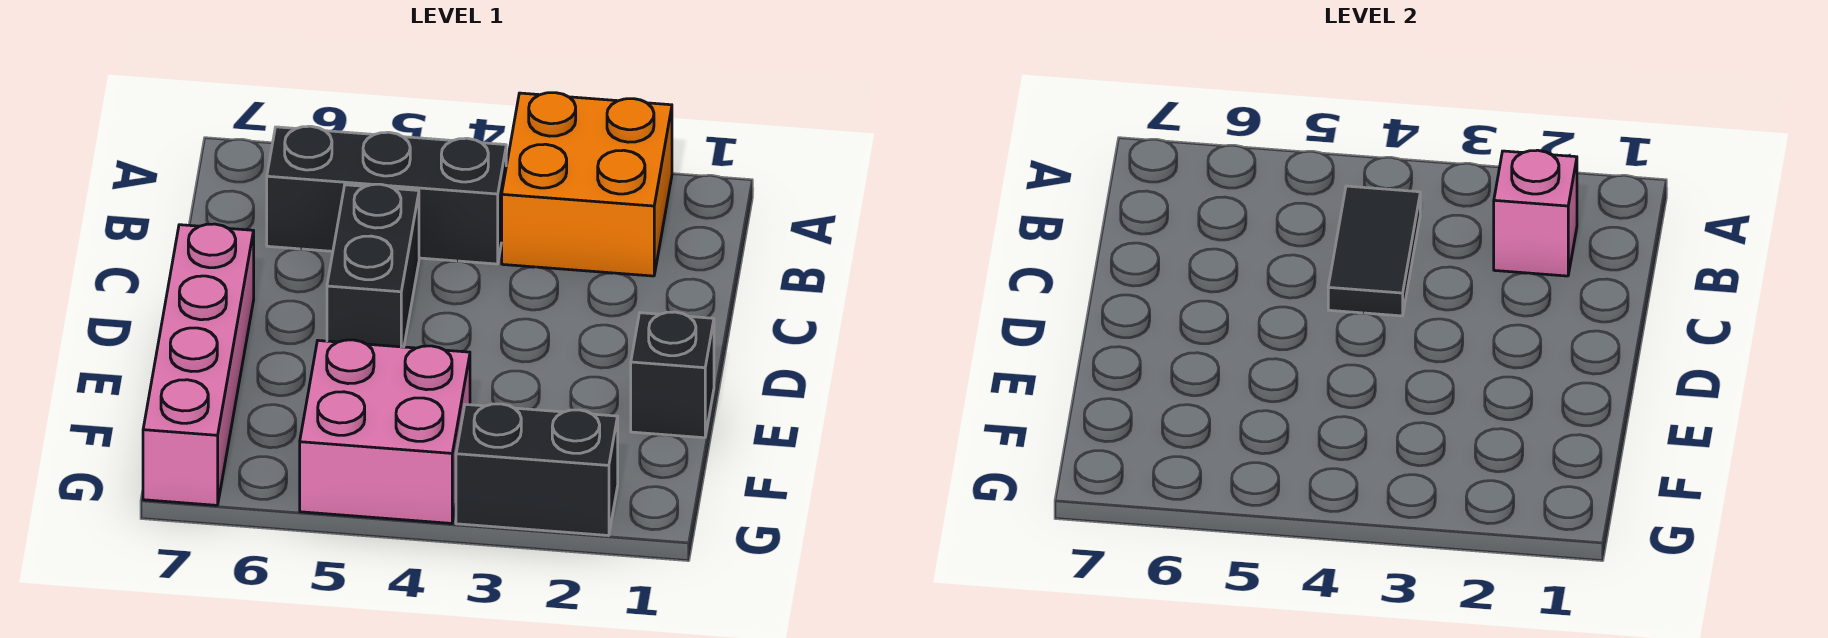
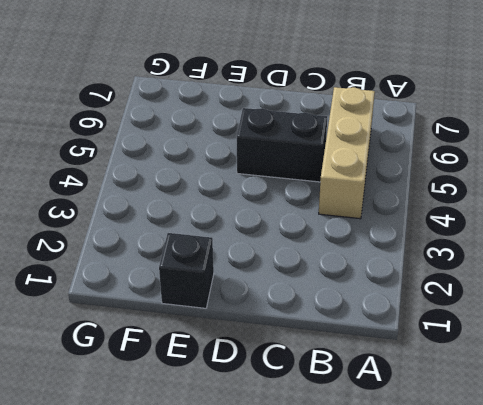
tan brick B4:B6 level 1 -> black brick B4:B6 level 1
none -> orange brick A2:B3 level 1
none -> pink brick D7:G7 level 1

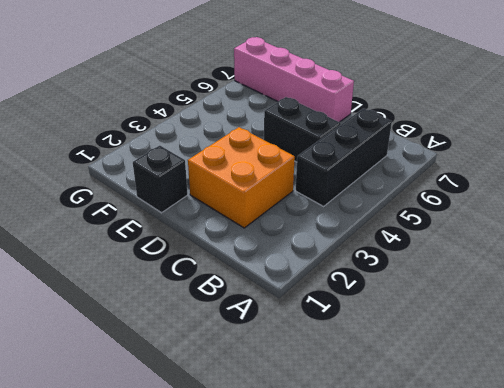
orange brick C2:D3 level 1 -> orange brick A2:B3 level 1
none -> pink brick F4:G5 level 1
none -> black brick G2:G3 level 1

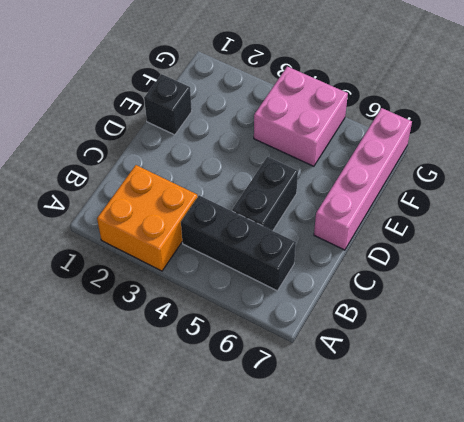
none -> black brick G2:G3 level 1
none -> pink brick B2 level 2

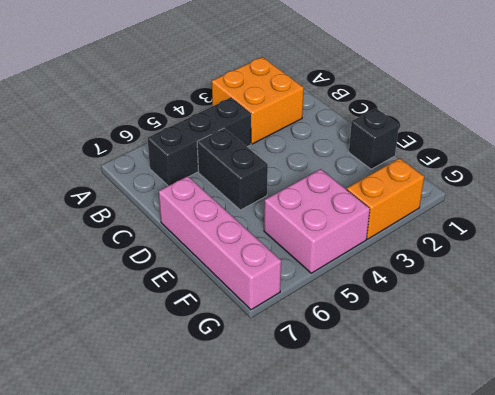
orange brick G2:G3 level 1 -> black brick G2:G3 level 1
none -> pink brick B2 level 2
none -> black tile B4:C4 level 2

